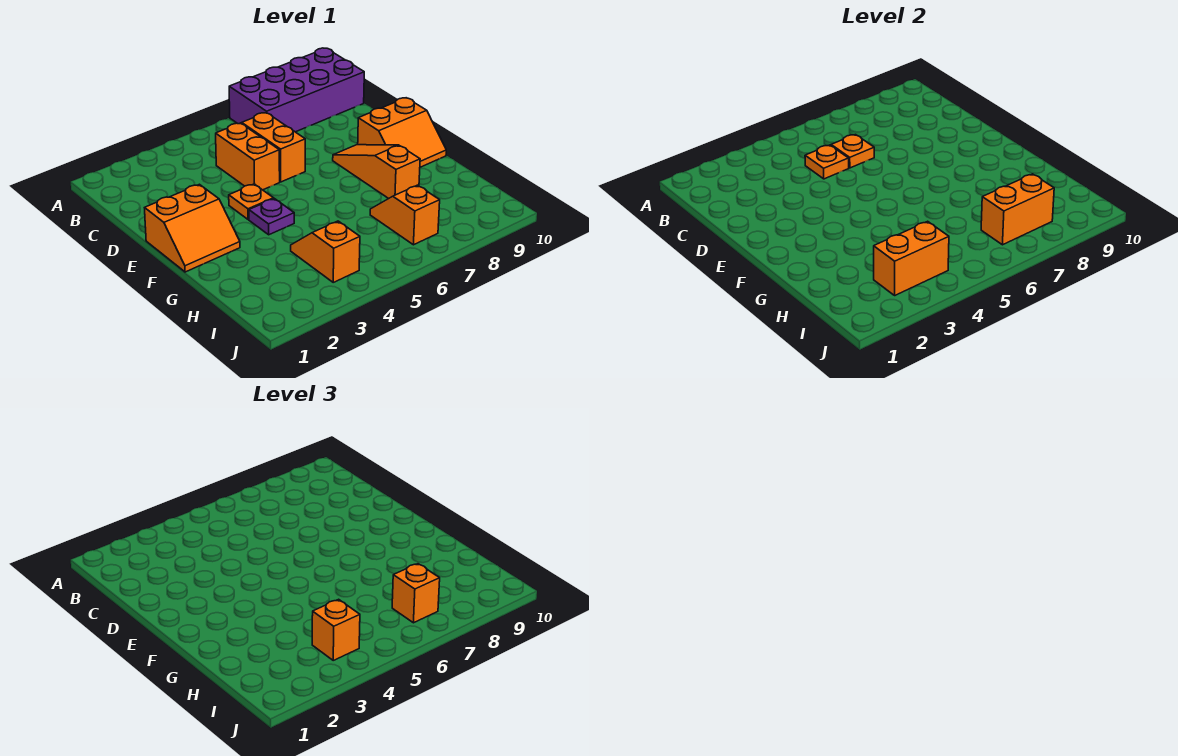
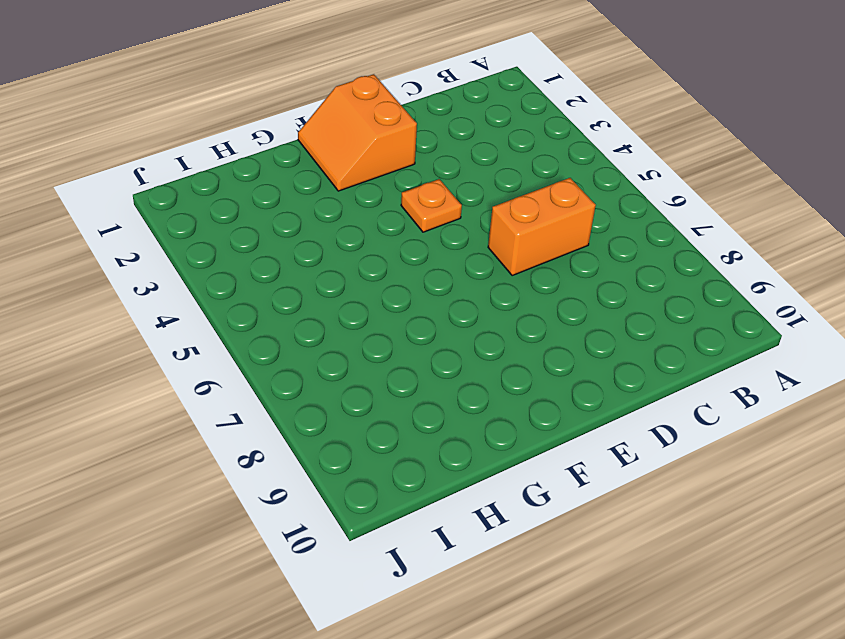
none -> purple brick A7:B10 level 1
none -> orange brick C5:D5 level 1
none -> orange slope E8:G8 level 1 top G

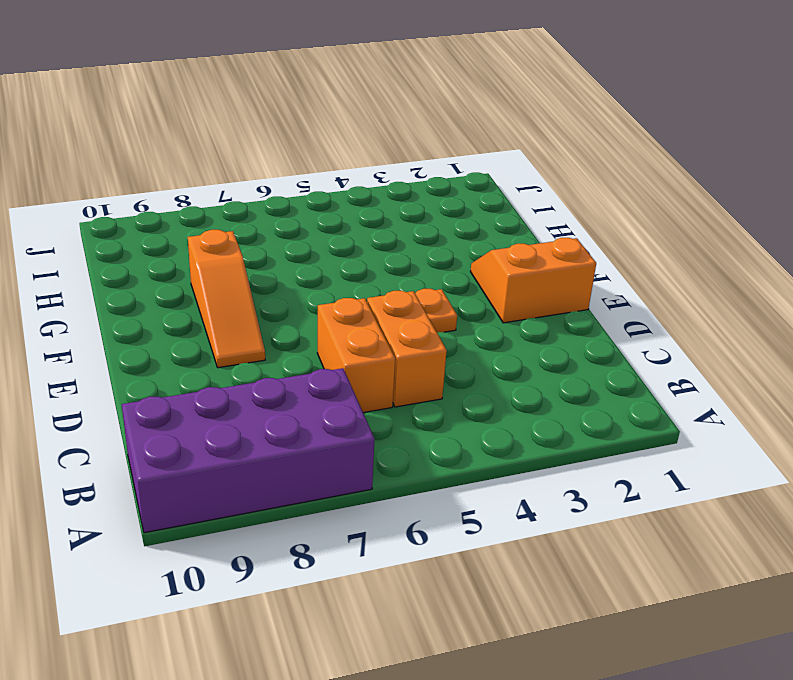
none -> orange slope E9:F10 level 1 top E
none -> purple plate F4 level 1
none -> orange slope H4:I4 level 1 top I

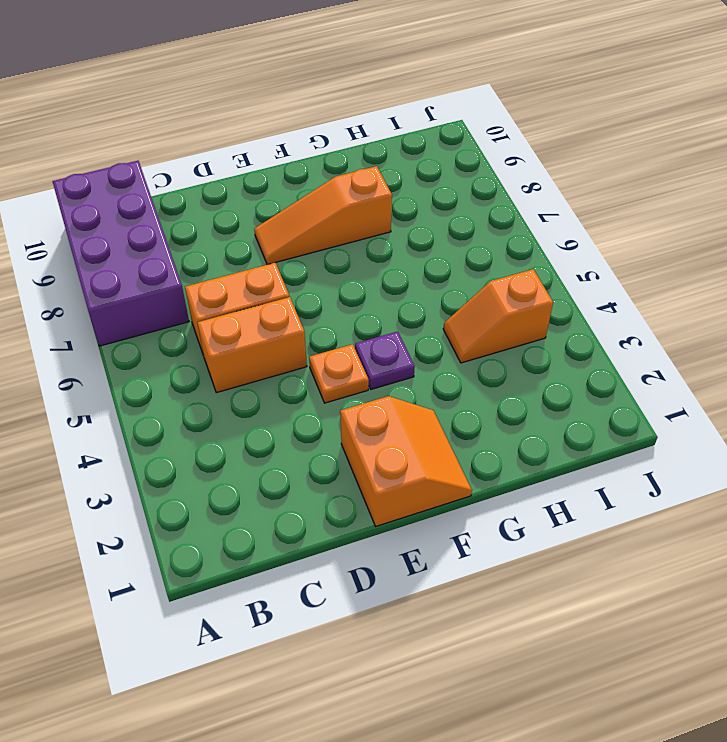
none -> orange slope E9:F10 level 1 top E
none -> orange slope H7:I7 level 1 top I
none -> orange plate C5 level 2

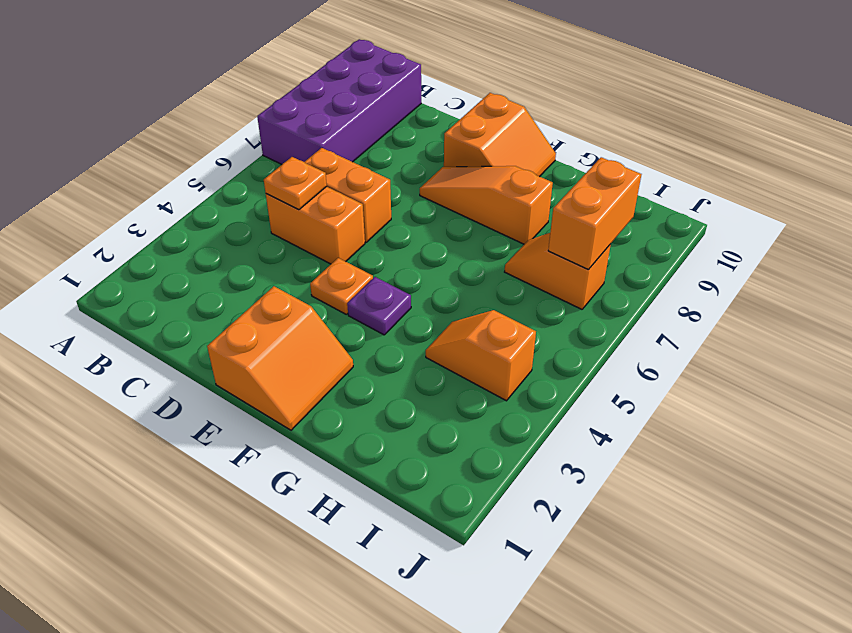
none -> orange plate C6 level 2
none -> orange brick I3:I4 level 2
none -> orange brick I4 level 3

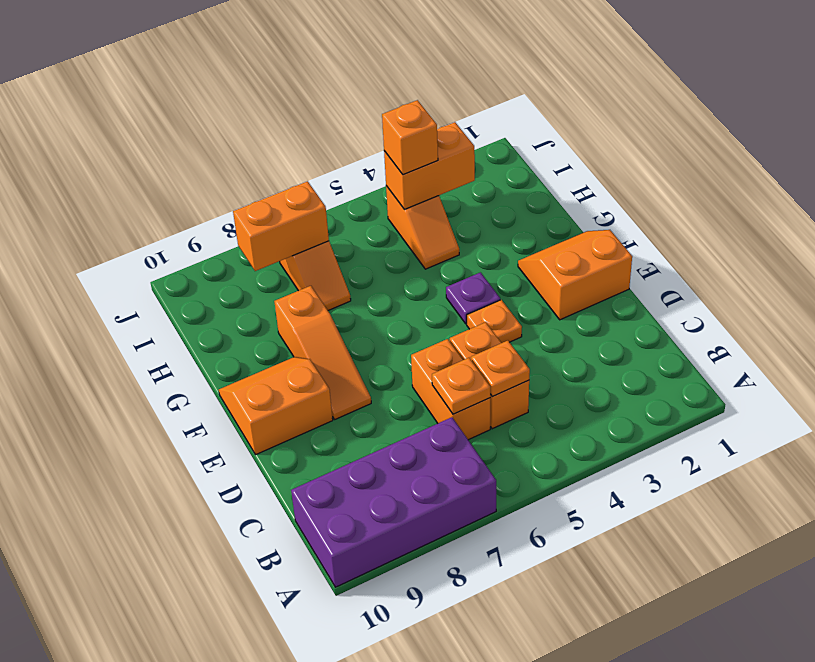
none -> orange brick I7 level 3

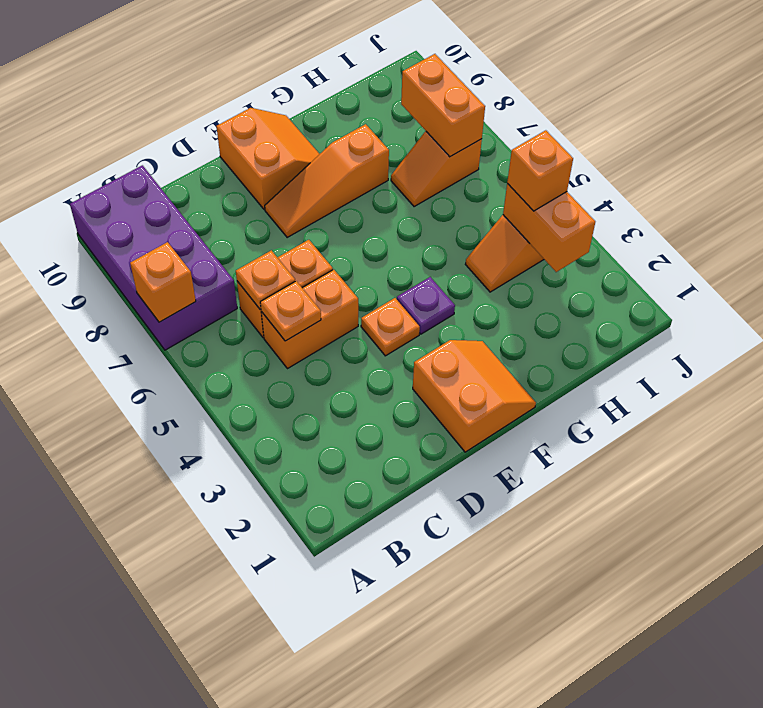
orange brick A7 level 2 -> orange brick I7 level 3

